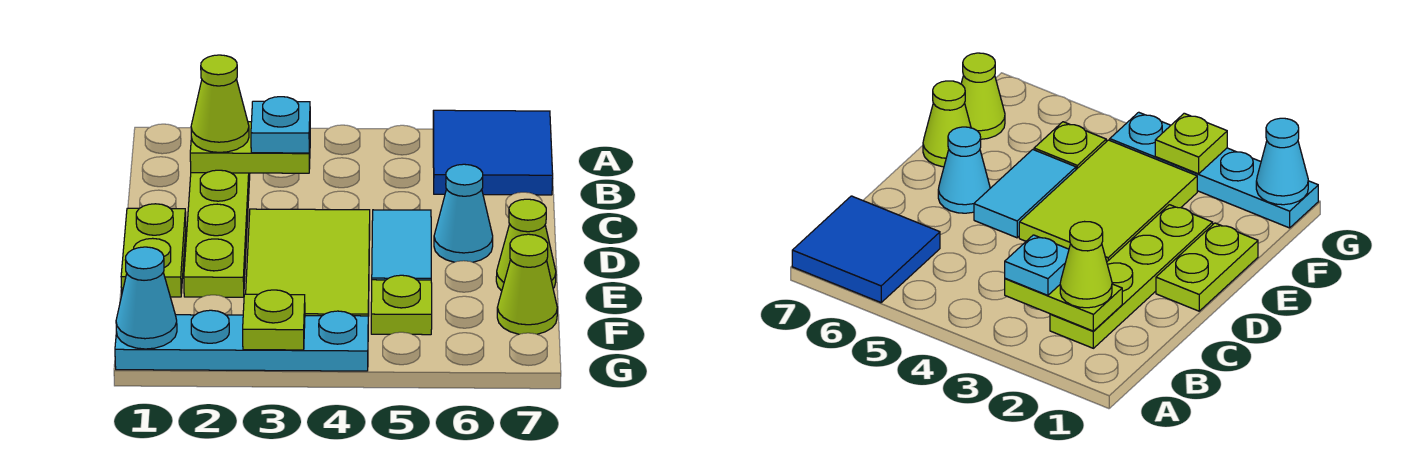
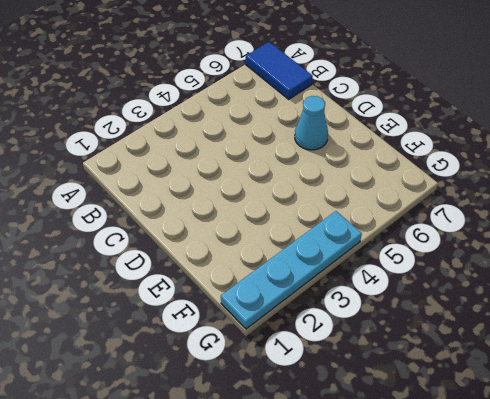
blue tile A7:B7 level 1 -> blue tile A6:B7 level 1
none -> lime plate B2:E2 level 1
none -> lime plate D1:E1 level 1
none -> lime tile D3:F4 level 1

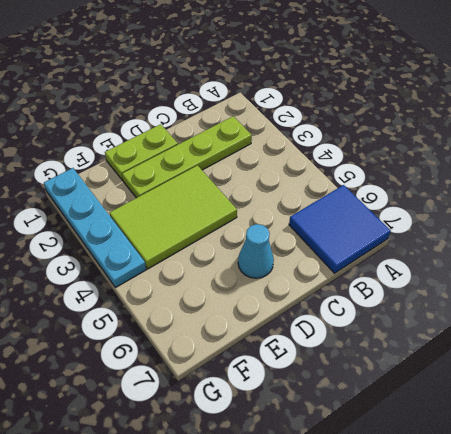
none -> cyan tile D5:E5 level 1
none -> lime cone E7 level 1
none -> lime plate F5 level 1

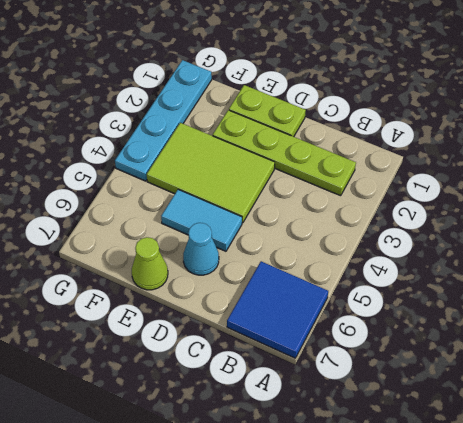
none -> lime plate F5 level 1
none -> lime cone F7 level 1
none -> lime plate B2:B3 level 2

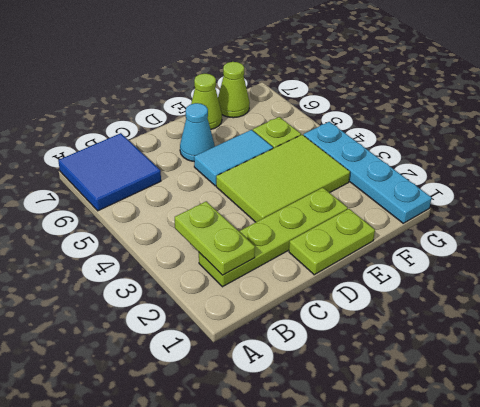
none -> cyan cone G1 level 2
none -> lime plate G3 level 2
none -> lime cone B2 level 3

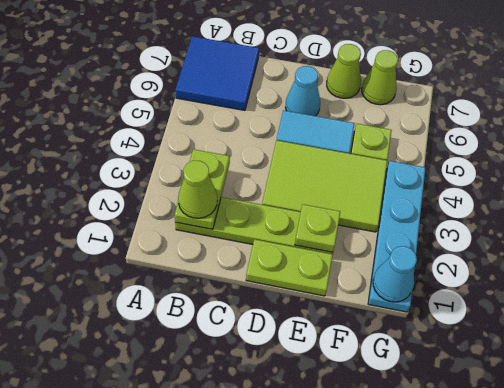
lime plate E2 level 2 -> lime plate G3 level 2
none -> cyan plate B3 level 3

